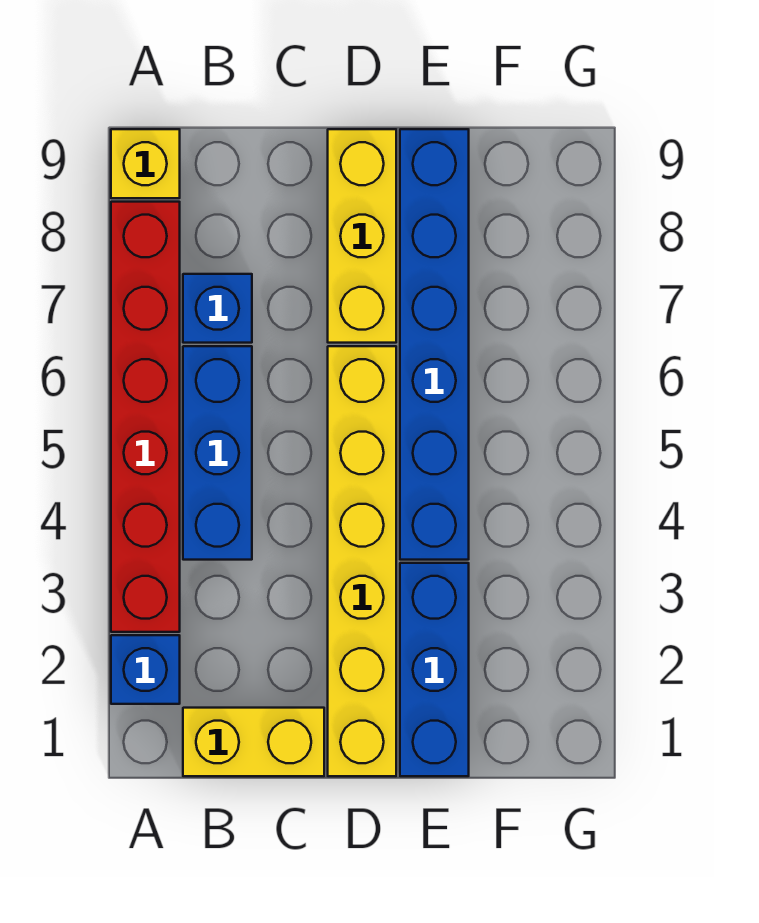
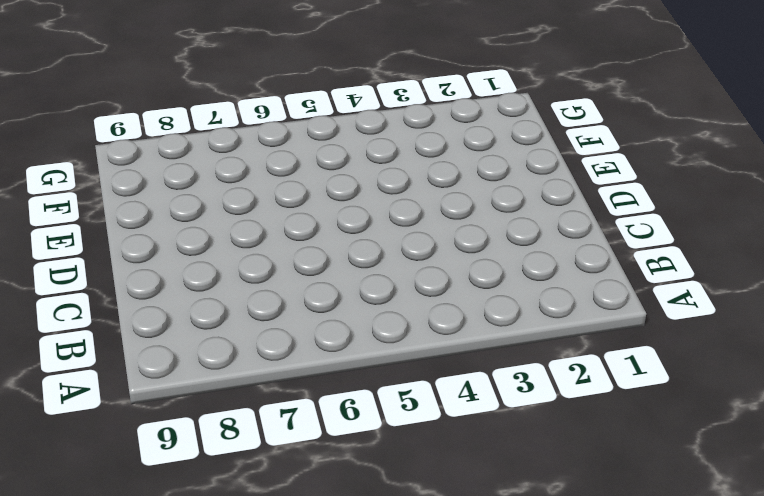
none -> blue brick A2 level 1
none -> red brick A3:A8 level 1

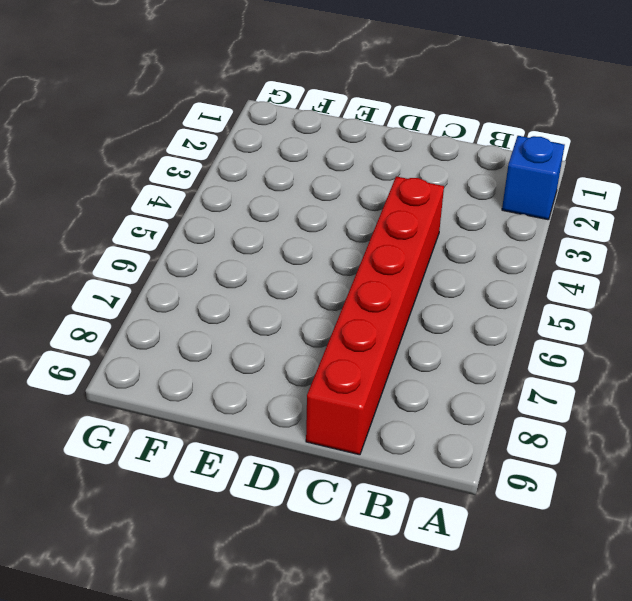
red brick C4:C9 level 1 -> red brick A3:A8 level 1
none -> yellow brick A9 level 1
none -> yellow brick B1:C1 level 1

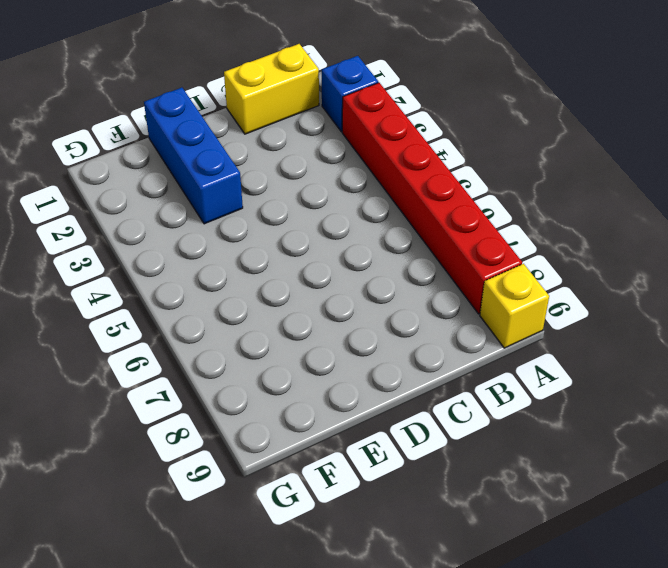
none -> blue brick B4:B6 level 1
none -> blue brick B7 level 1

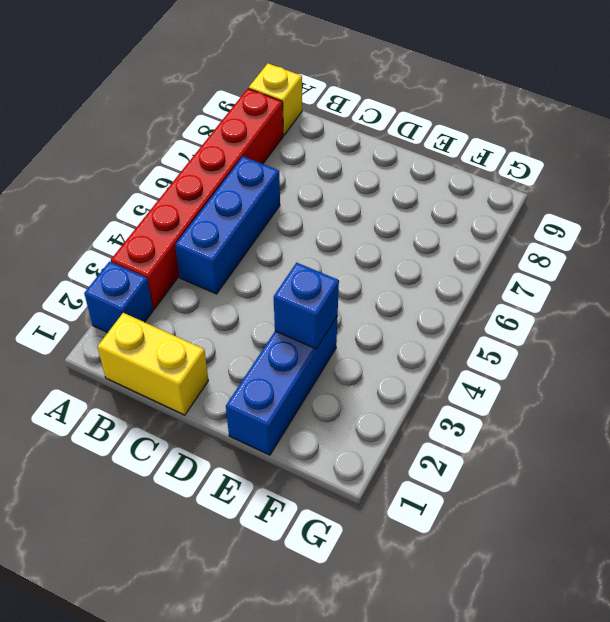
blue brick E3 level 2 -> blue brick B7 level 1
none -> yellow brick D1:D6 level 1
none -> yellow brick D7:D9 level 1

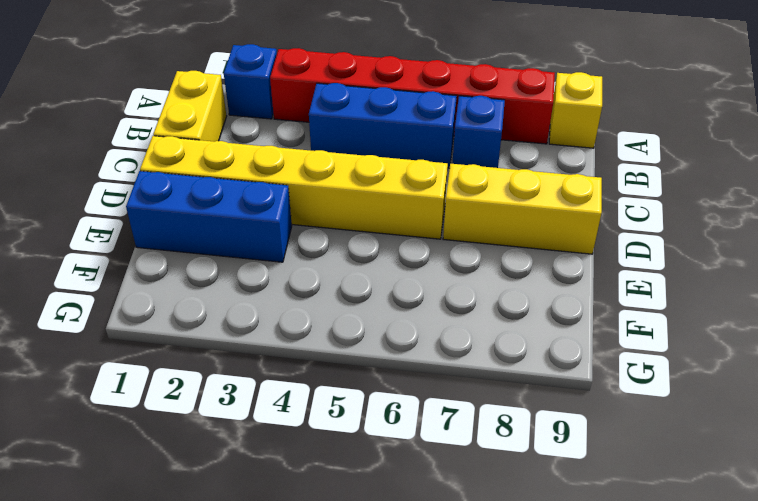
none -> blue brick E4:E9 level 1

